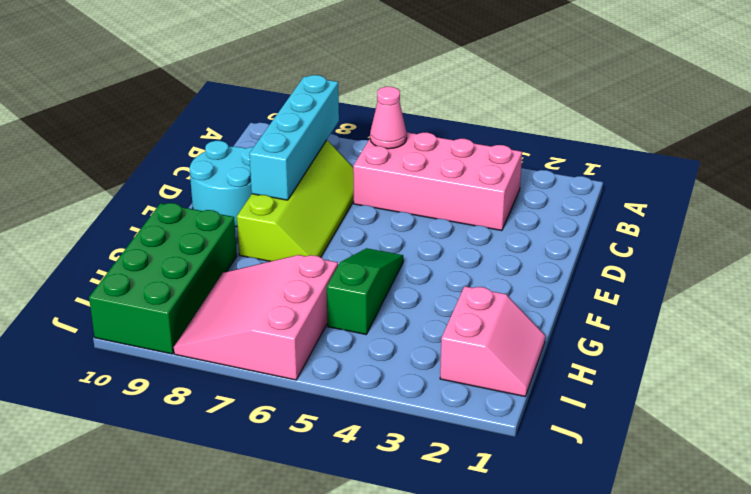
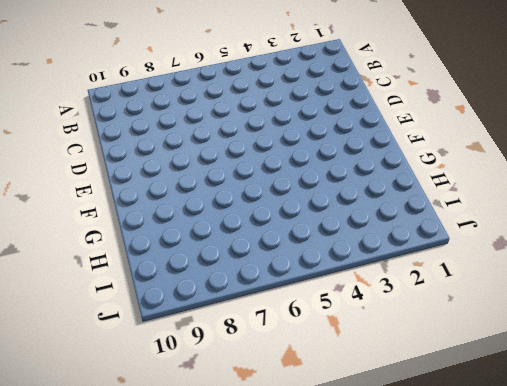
none -> pink brick B3:C6 level 1
none -> lime slope C7:F8 level 1 top 8

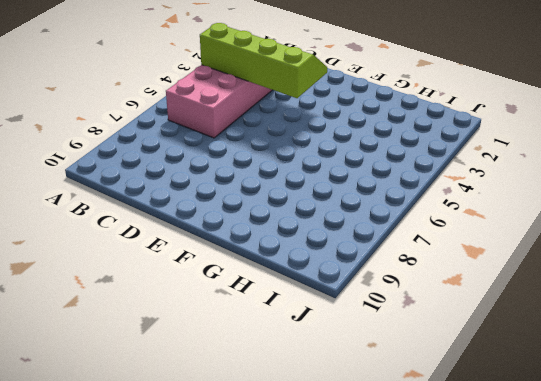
lime slope B3:E4 level 2 top 4 -> lime slope C7:F8 level 1 top 8
none -> cyan round brick D9:E10 level 1
none -> green slope F5:H5 level 1 top H

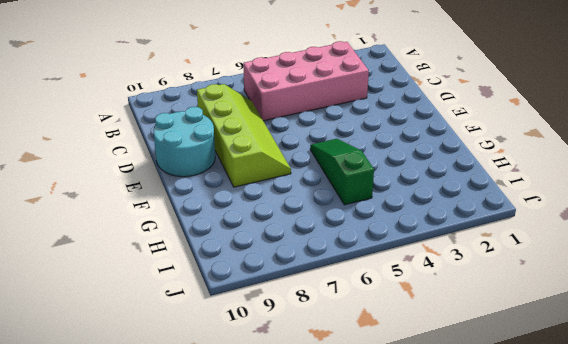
none -> green brick G9:J10 level 1
none -> pink slope H1:I2 level 1 top 2

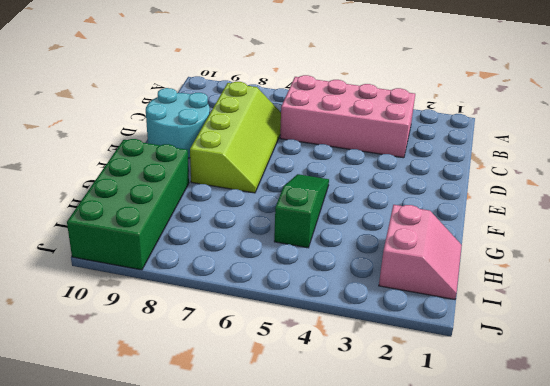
none -> pink slope H6:J8 level 1 top 6
none -> pink cone B6 level 2

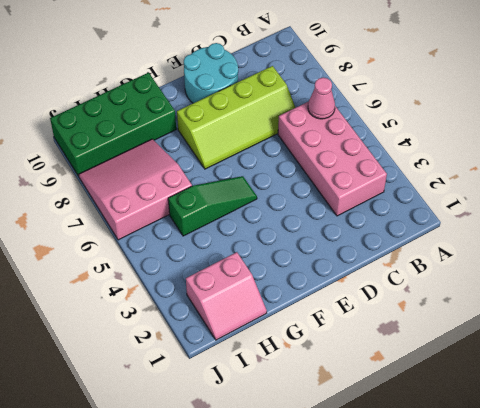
none -> cyan brick B8:E8 level 2

